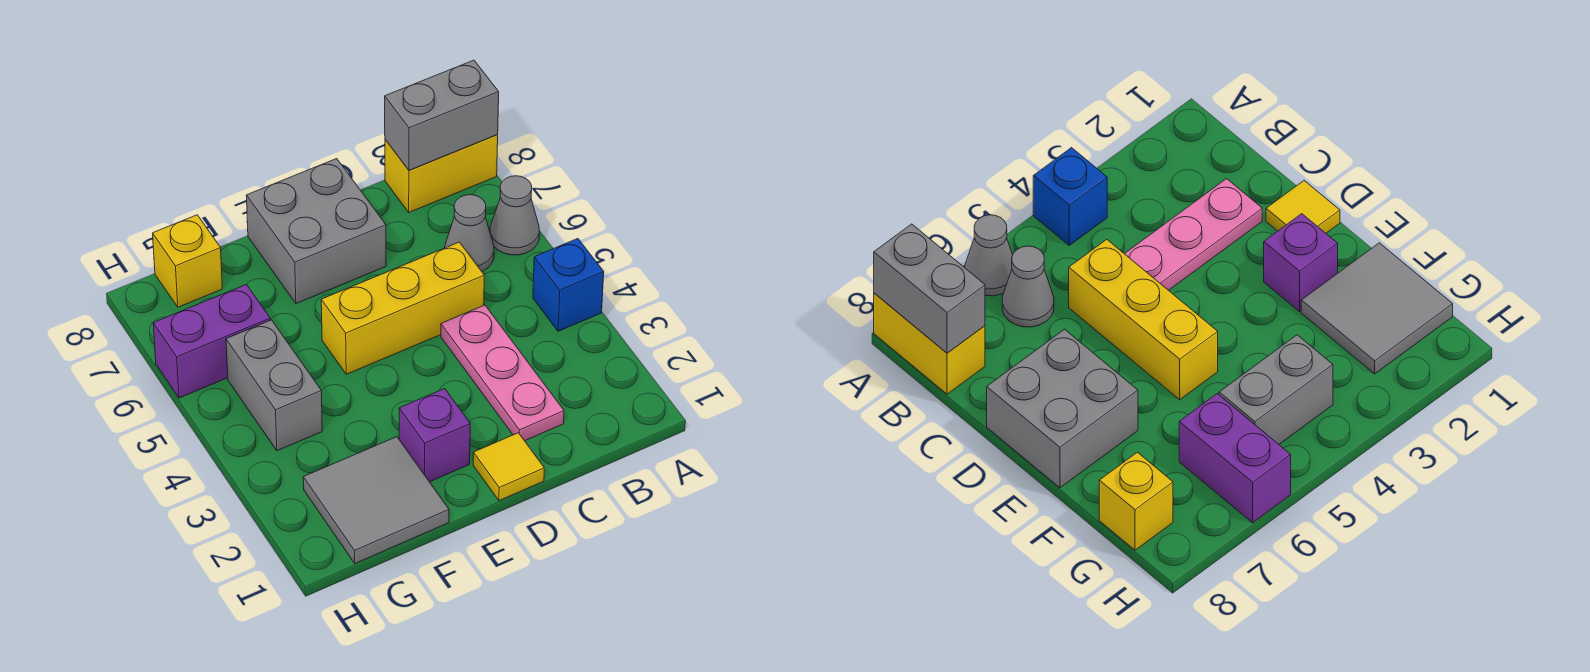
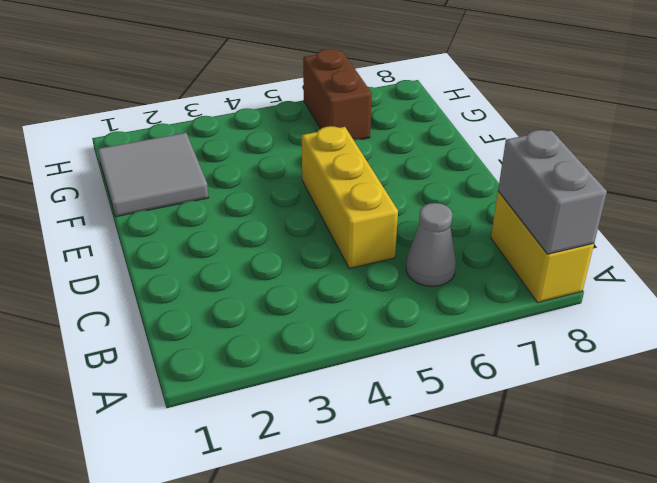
brown brick G6:H6 level 1 -> purple brick G6:H6 level 1
none -> blue brick A4 level 1
none -> grey cone A6 level 1
none -> pink plate C2:C4 level 1

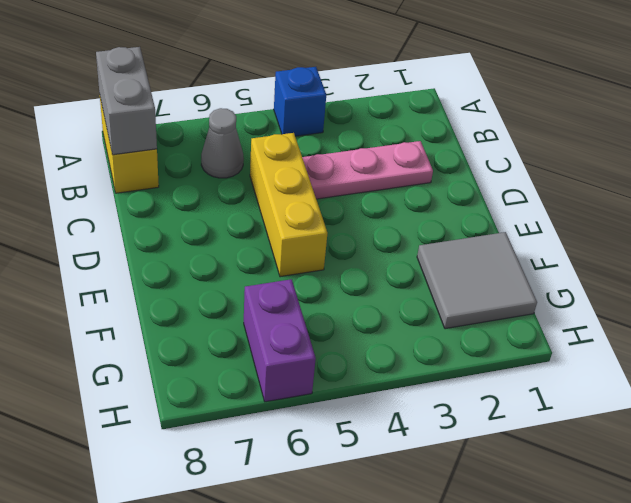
none -> grey cone A6 level 1
none -> yellow tile D1 level 1
none -> grey brick D7:E8 level 1

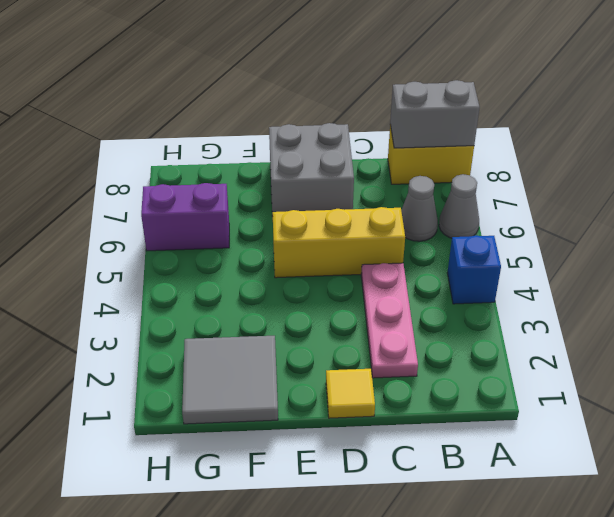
none -> purple brick E2 level 1
none -> grey brick G4:G5 level 1
none -> yellow brick G8 level 1

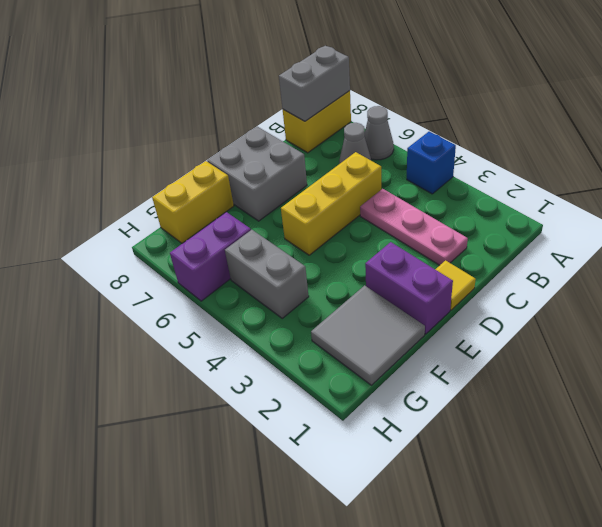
purple brick E1:E2 level 1 -> purple brick E2 level 1
yellow brick F8:G8 level 1 -> yellow brick G8 level 1

